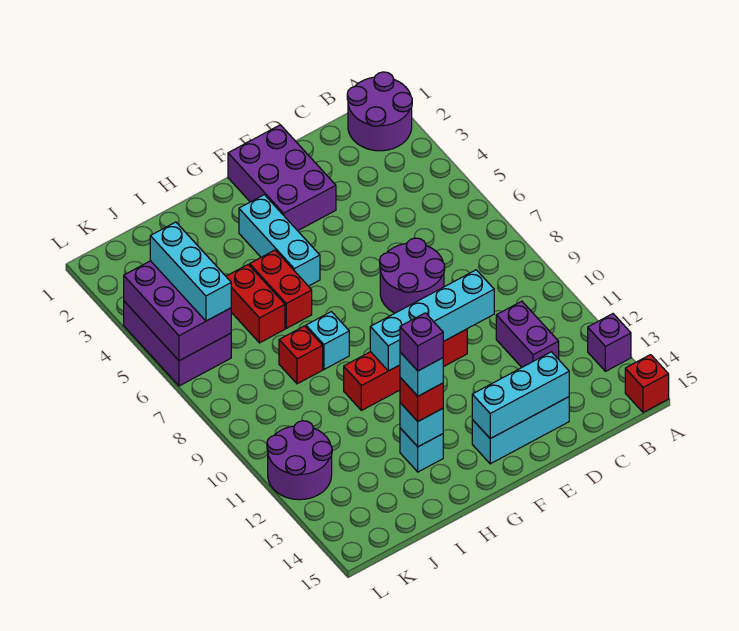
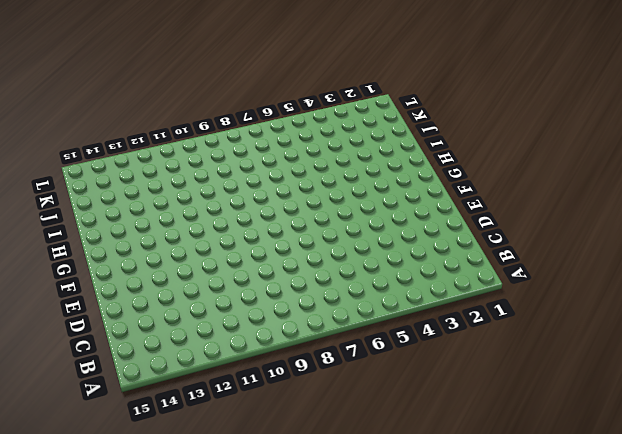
none -> purple round brick A1:B2 level 1
none -> purple brick A13 level 1
none -> red brick A15 level 1

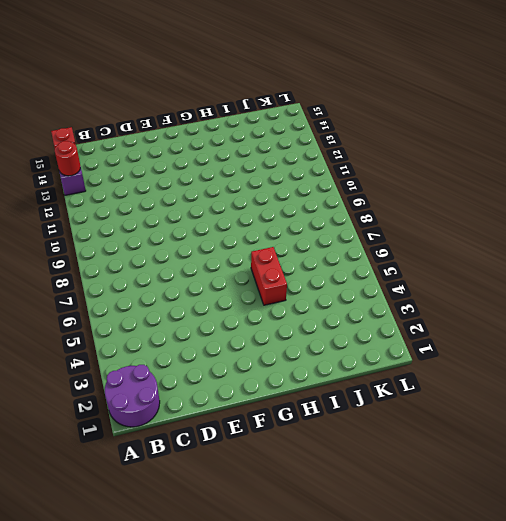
red round brick A13 level 2 -> none
none -> purple brick C11:C12 level 1
none -> purple round brick D7:E8 level 1
none -> cyan brick D14:F14 level 1

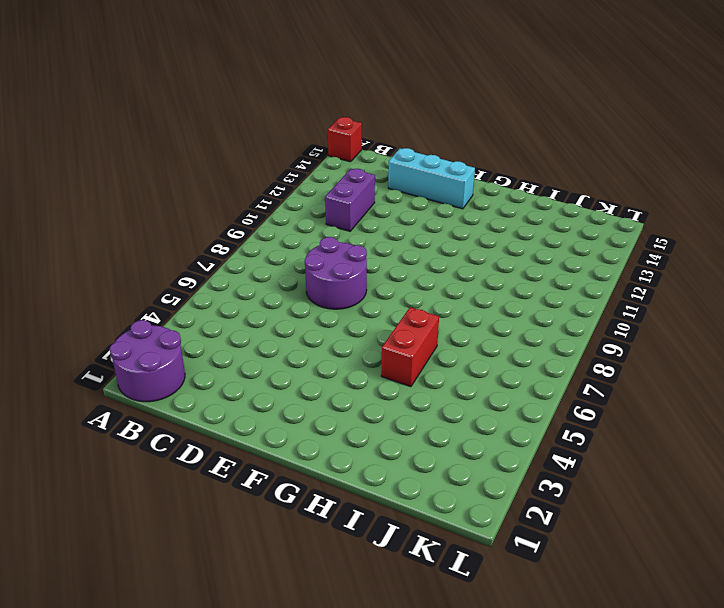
none -> purple brick A13 level 1
none -> purple brick E1:F3 level 1
none -> red brick E10:H10 level 1

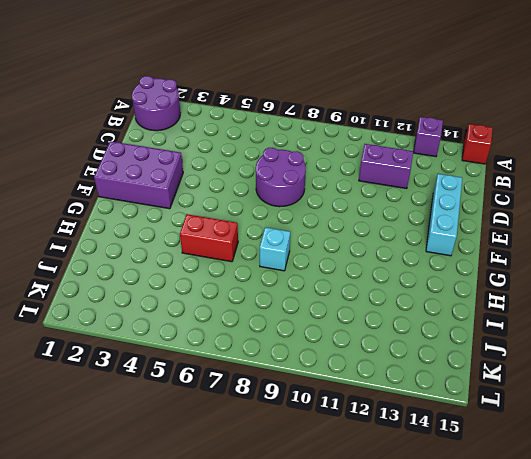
none -> red brick E10:H10 level 1
none -> cyan brick G3:G5 level 1
none -> cyan brick H13 level 1

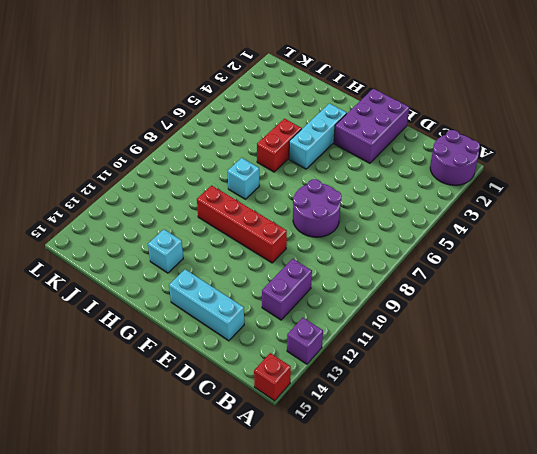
none -> red brick I5:I6 level 1
none -> red brick I8 level 1
none -> purple brick K4:L6 level 1

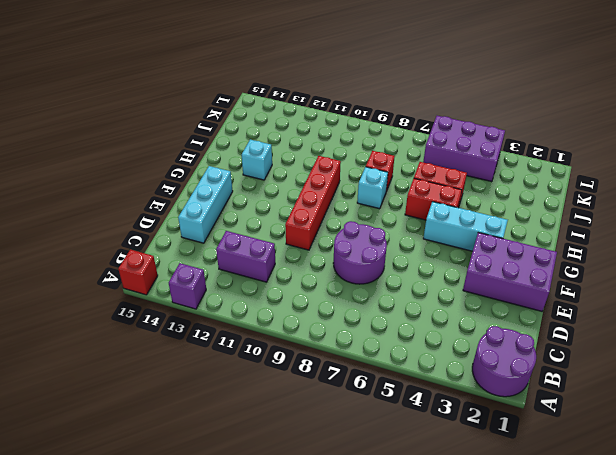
none -> purple round brick K11:L12 level 1
none -> cyan brick D10:G10 level 2
none -> cyan brick D14:F14 level 2

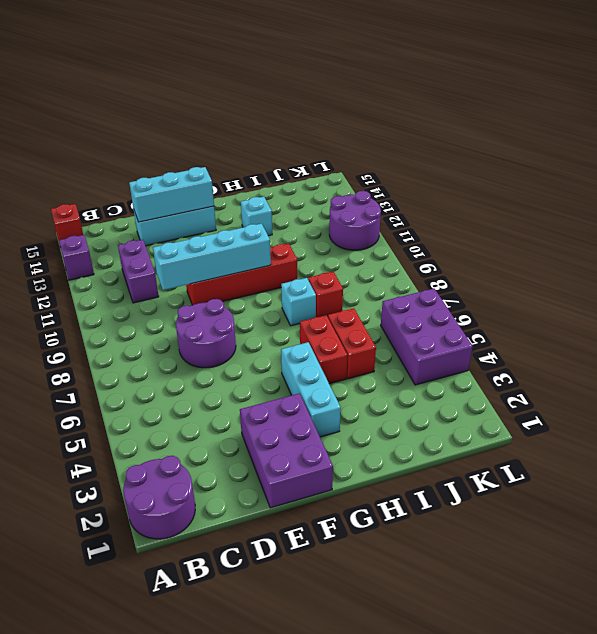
none -> cyan brick H13 level 2
none -> purple brick K4:L6 level 2
none -> red brick H13 level 3

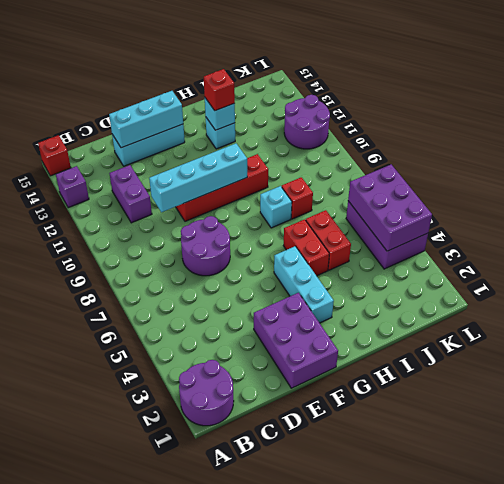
none -> cyan brick K4:K6 level 3
none -> cyan brick H13 level 4
none -> purple brick H13 level 5

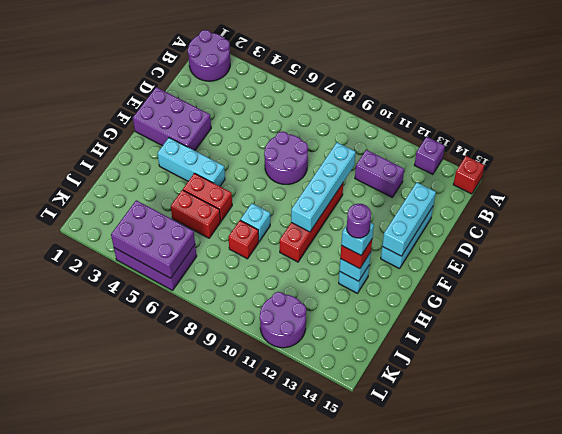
purple round brick H13 level 5 -> purple brick H13 level 5
none -> cyan brick K4:K6 level 3

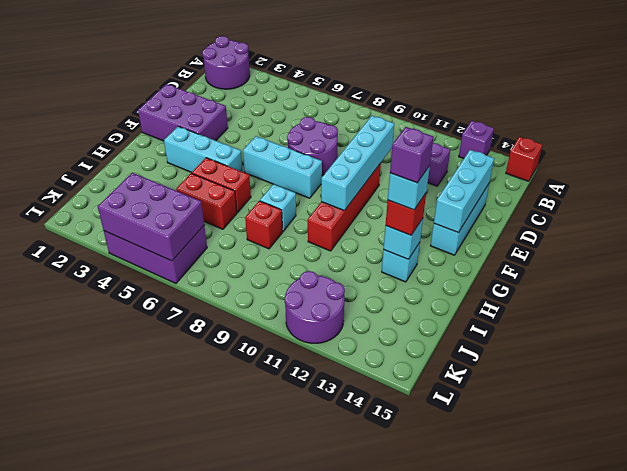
cyan brick F6:F8 level 1 -> cyan brick K4:K6 level 3

